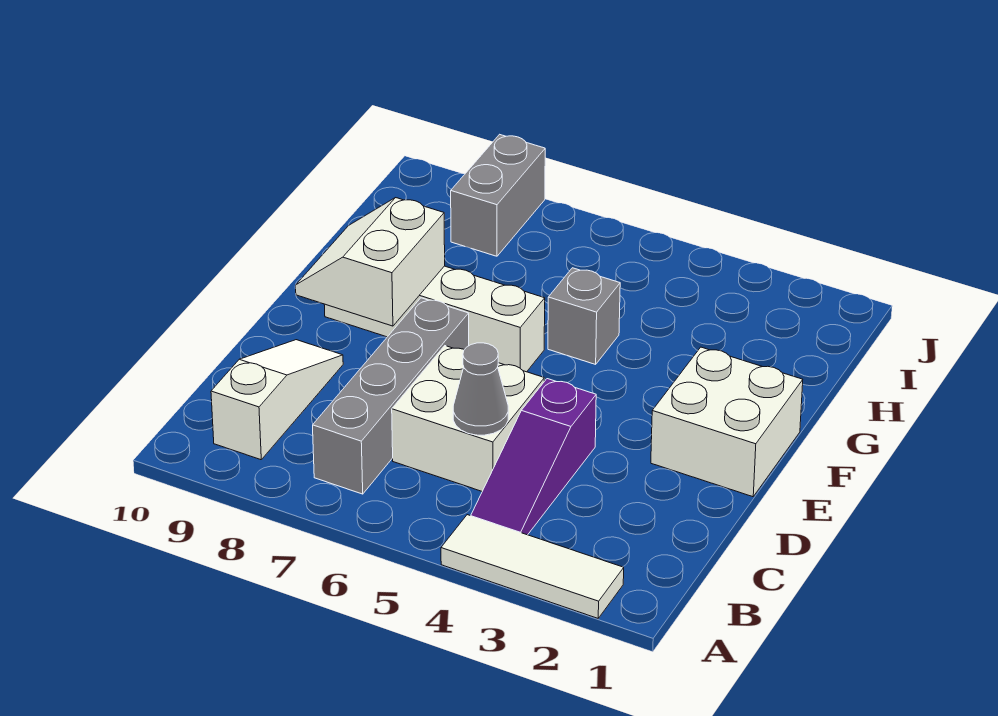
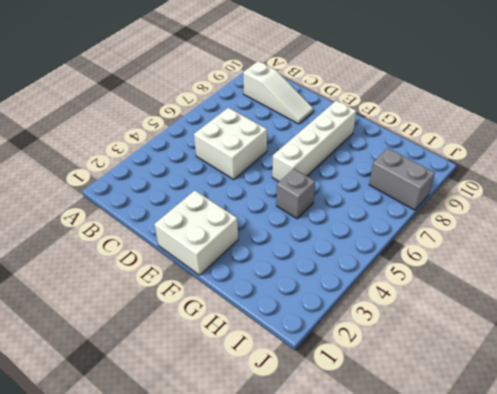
none -> white tile A2:A4 level 1
none -> purple slope B4:D4 level 1 top D

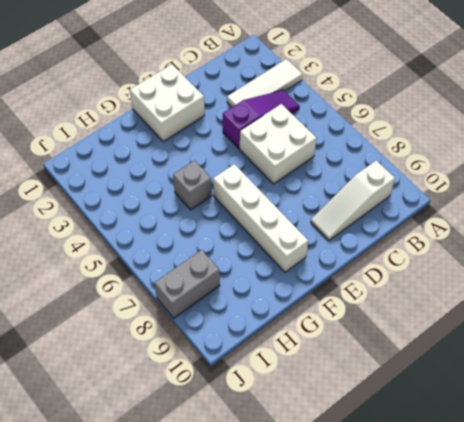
white tile A3:C3 level 1 -> white tile A2:A4 level 1
none -> grey brick B7:E7 level 1
none -> grey cone C5 level 2

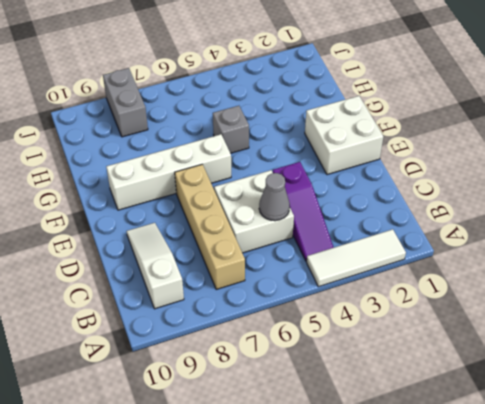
tan brick B7:E7 level 1 -> grey brick B7:E7 level 1
none -> white slope E8:F9 level 2 top 8

